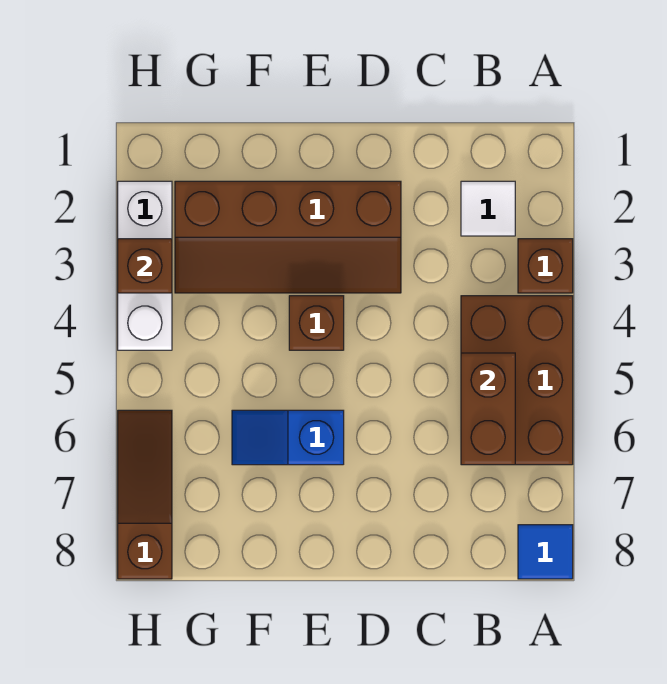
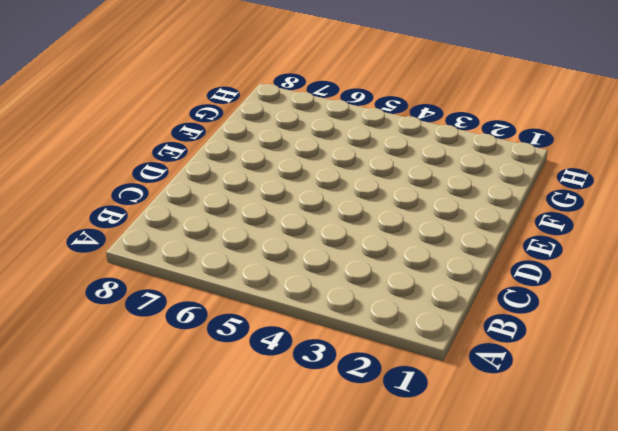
none -> brown brick A3 level 1
none -> brown brick A4:B6 level 1

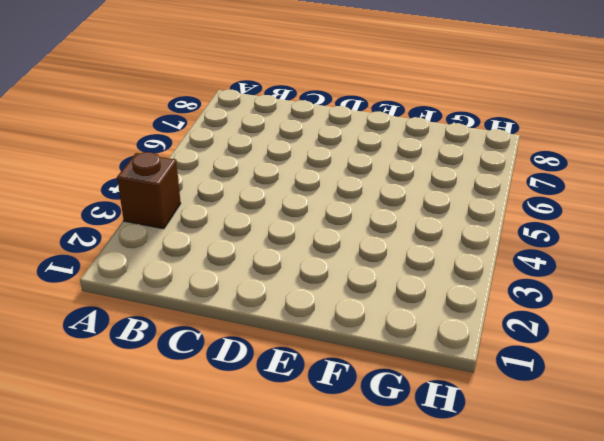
none -> brown brick A4:B6 level 1
none -> blue tile A8 level 1

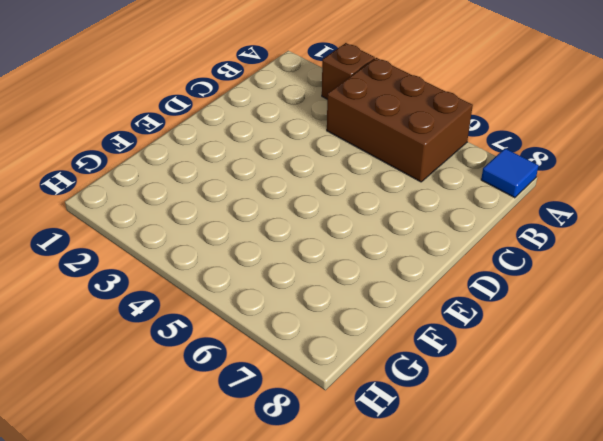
none -> white tile B2 level 1
none -> brown slope D2:G3 level 1 top 2

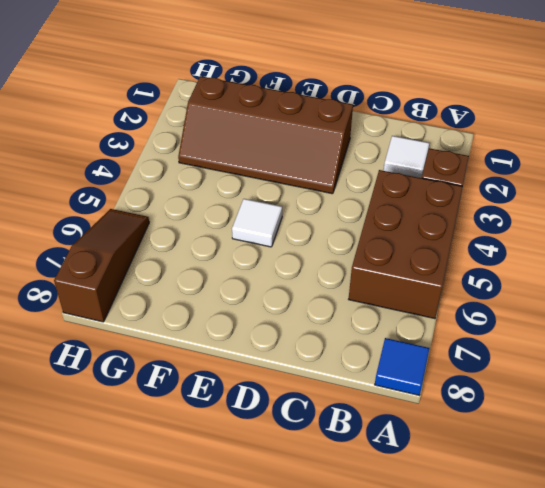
white tile E5 level 1 -> none
none -> brown brick E4 level 1
none -> blue slope E6:F6 level 1 top E

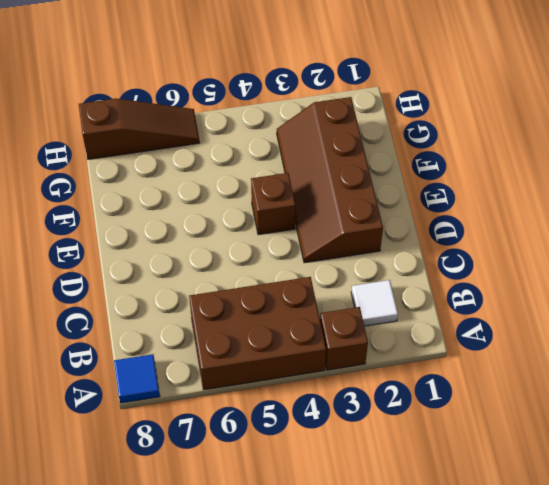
none -> blue slope E6:F6 level 1 top E
none -> white brick H2:H4 level 1

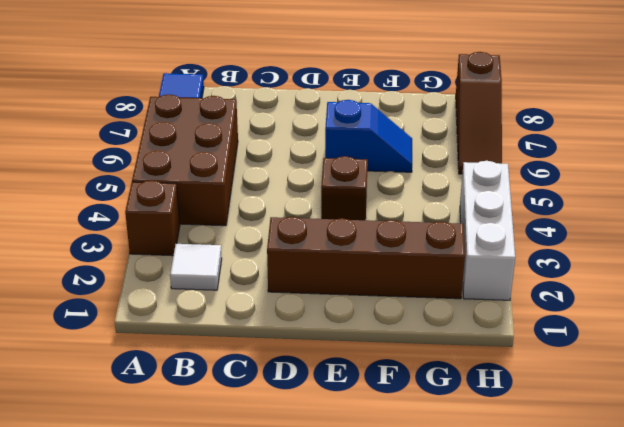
none -> brown brick B5:B6 level 2
none -> brown brick H3 level 2

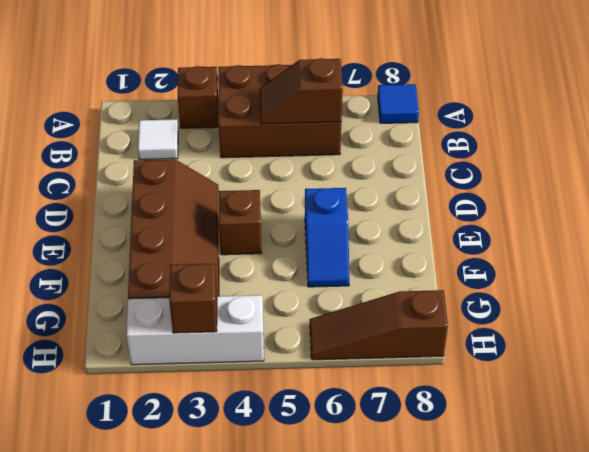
brown slope B5:B6 level 2 top 6 -> brown brick B5:B6 level 2

